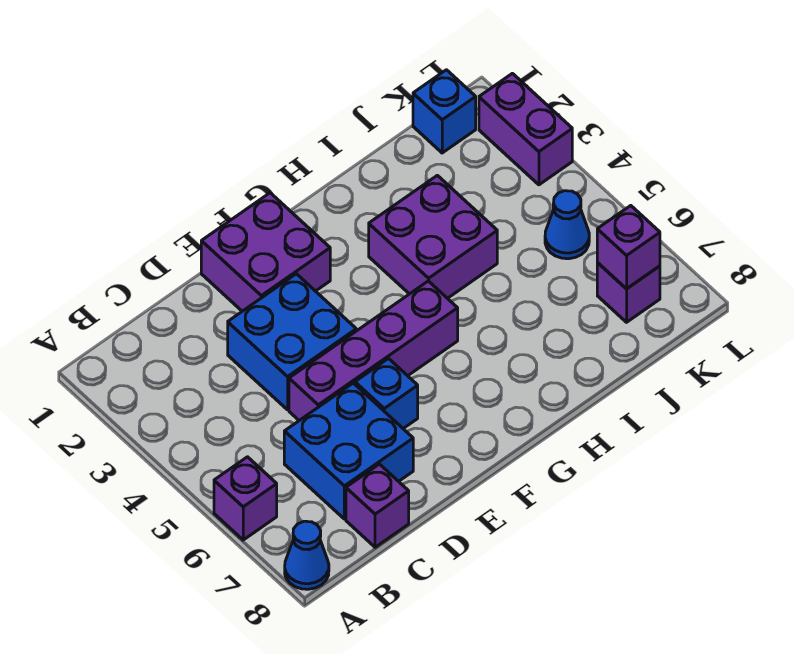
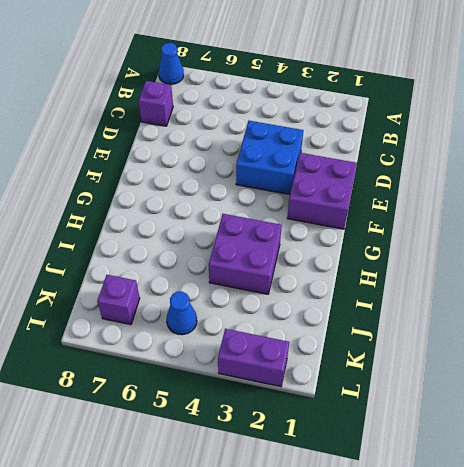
none -> purple brick A6 level 1
none -> blue brick C6:D7 level 1
none -> purple brick D5:G5 level 1

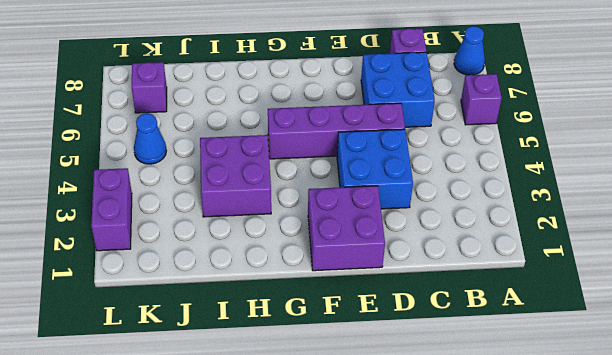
none -> blue brick E6 level 1
none -> blue brick K1 level 1
none -> purple brick K7 level 2

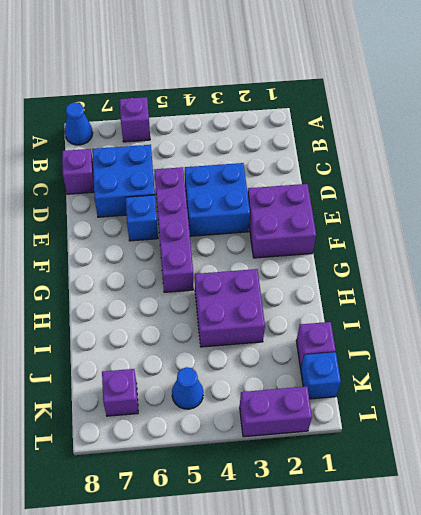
purple brick J1 level 1 -> purple brick K7 level 2

